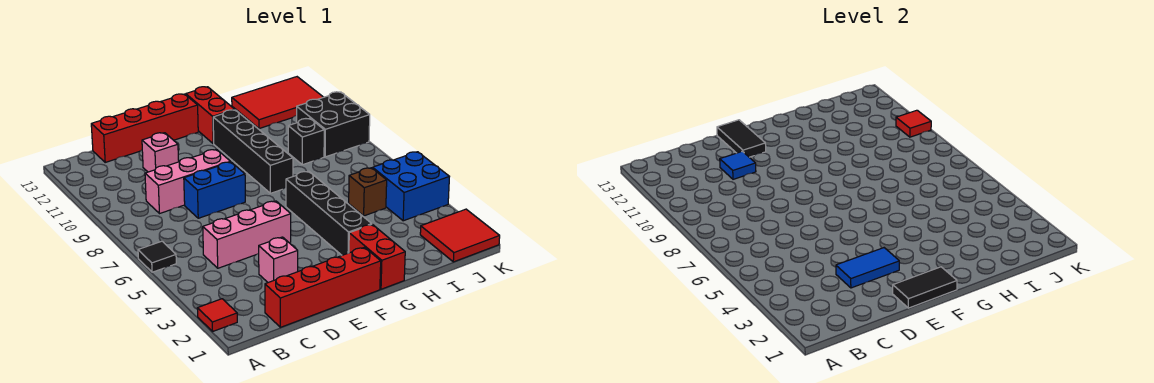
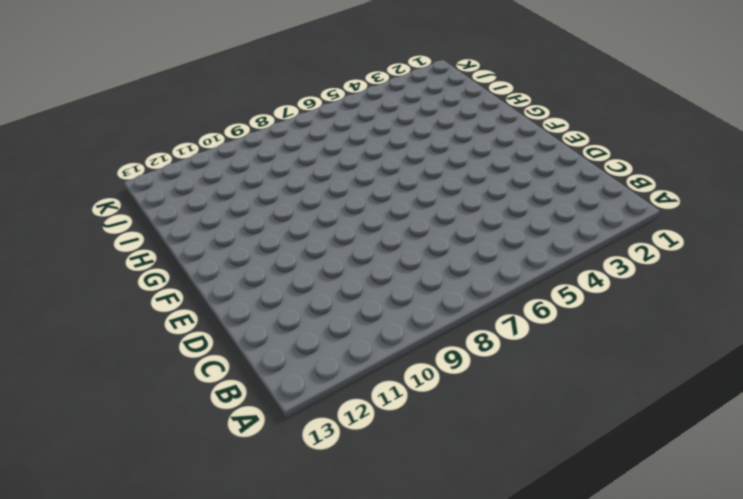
none -> red tile A2 level 1
none -> black tile A6 level 1
none -> red brick C1:F1 level 1

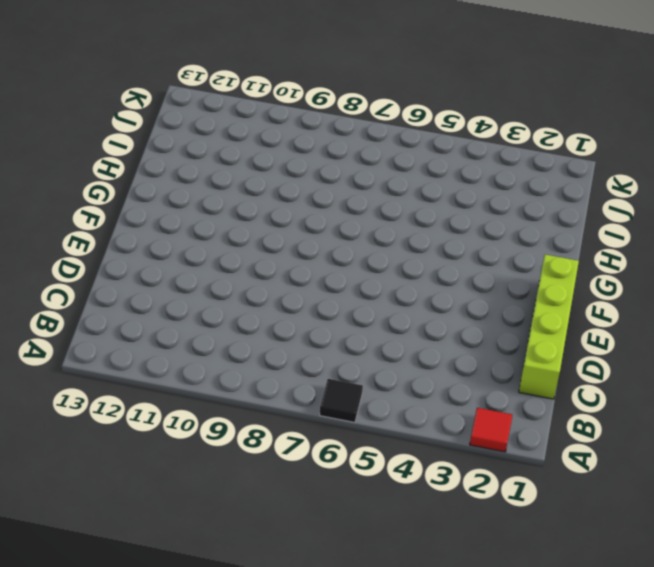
lime brick C1:F1 level 1 -> red brick C1:F1 level 1
none -> pink brick C5:E5 level 1
none -> pink brick C9:E9 level 1
none -> red brick C13:F13 level 1

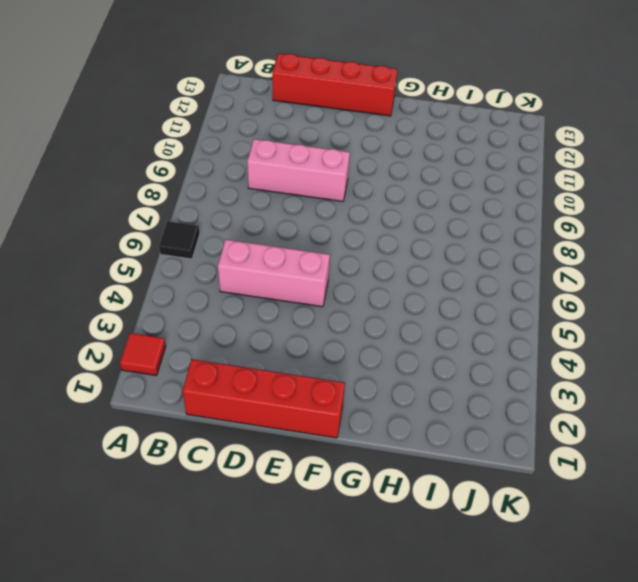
none -> pink brick D3 level 1
none -> blue brick D8:E8 level 1
none -> pink brick D11 level 1

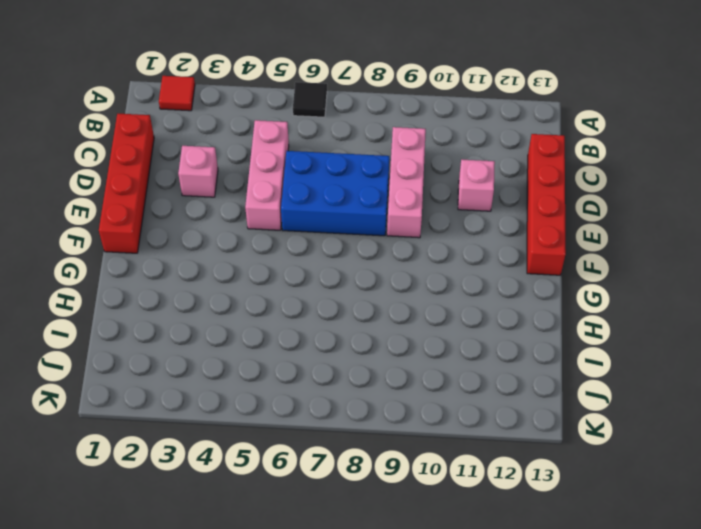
blue brick D6:E8 level 1 -> blue brick D8:E8 level 1
none -> red brick G1:G2 level 1
none -> black brick G3:G6 level 1
none -> black brick G8:G11 level 1

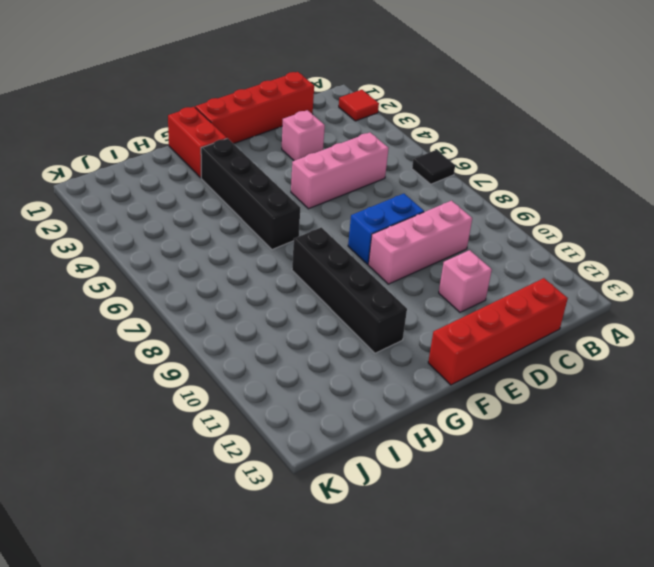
none -> red brick G12:G13 level 1
none -> brown brick I5 level 1
none -> black brick I9 level 1

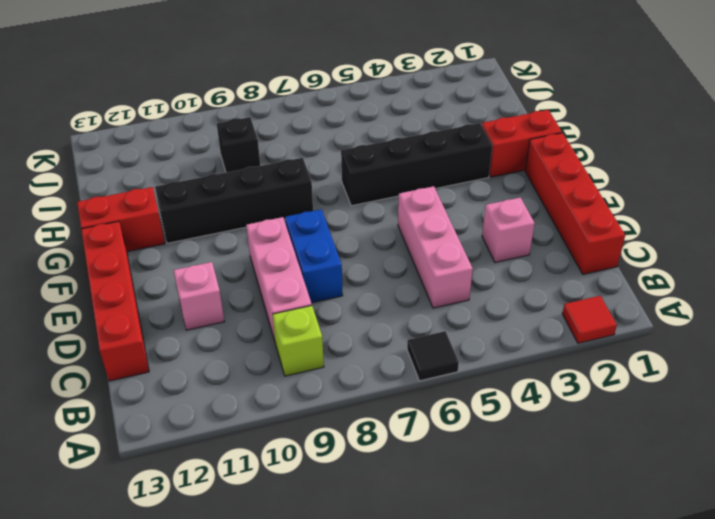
lime brick B9 level 1 -> none
none -> brown brick I5 level 1
none -> red tile I12:K13 level 1
none -> red tile J1:K2 level 1

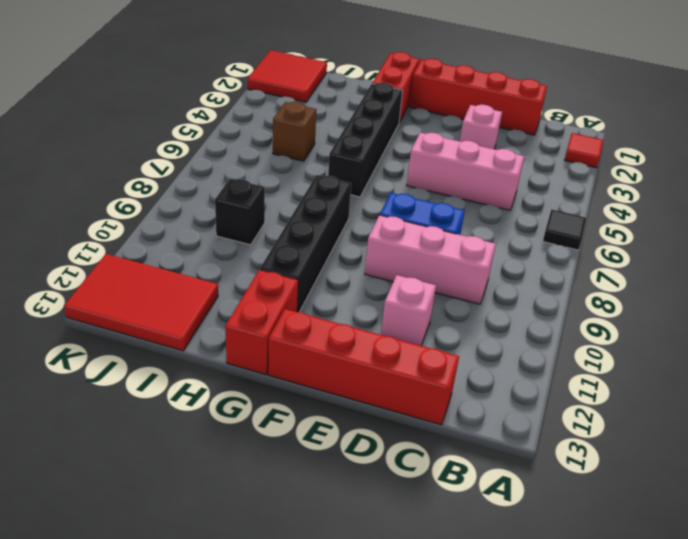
none -> blue brick J4:K5 level 1
none -> black brick J9:K10 level 1
none -> blue tile D3:E3 level 2

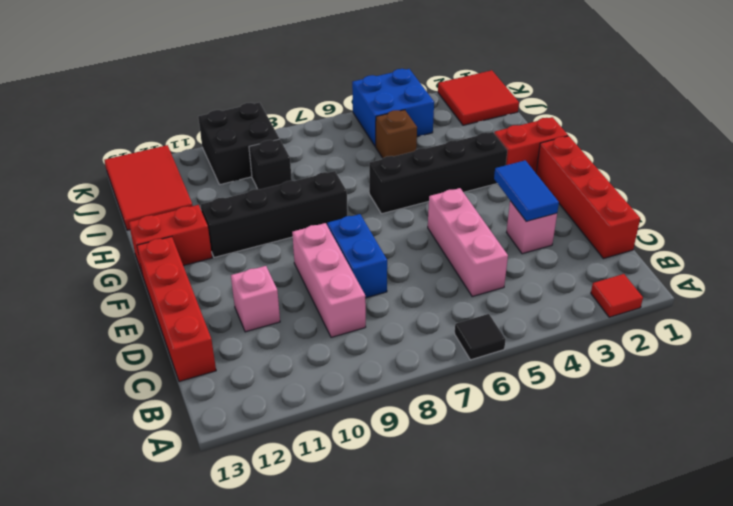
none -> blue tile D11 level 2
none -> black tile E1:F1 level 2
none -> black tile E12:E13 level 2

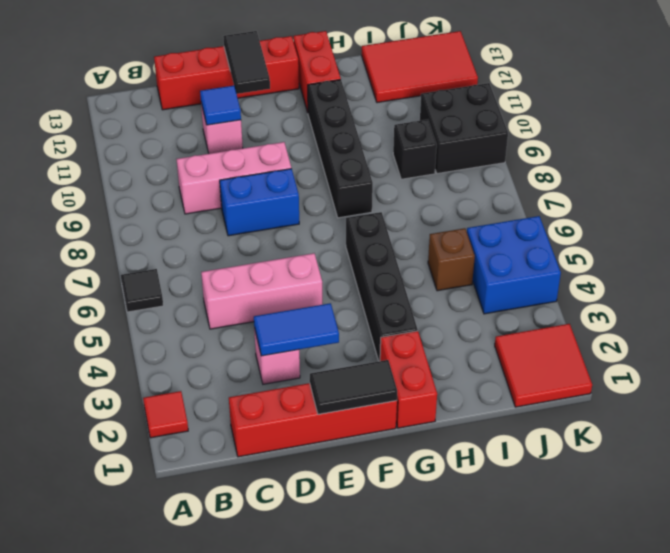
none -> red tile K10 level 2

